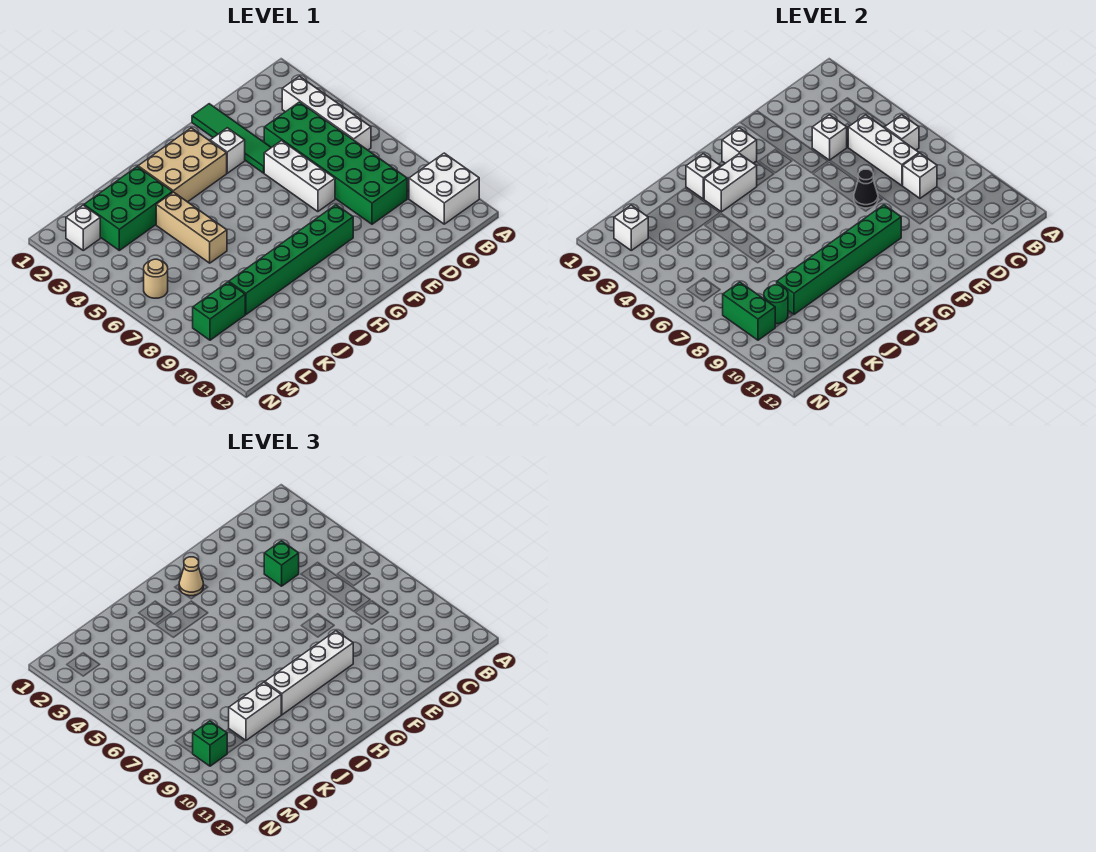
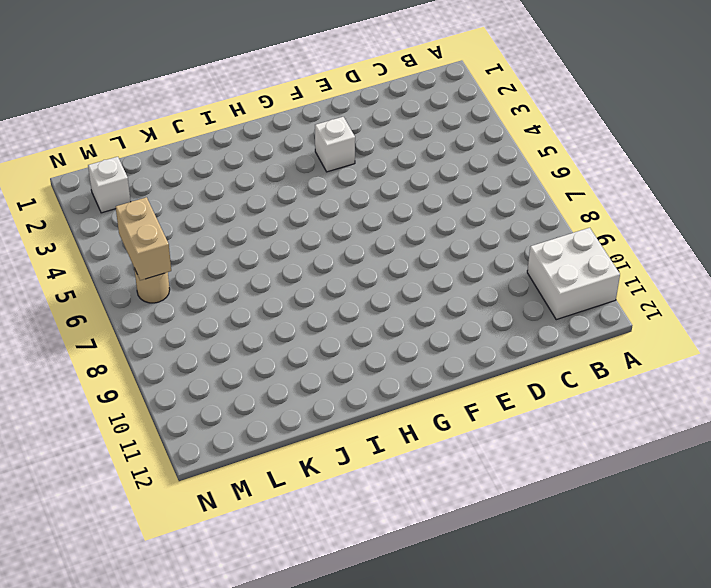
tan brick M5:M6 level 2 -> none
none -> white brick B3:B6 level 1
none -> green brick C4:D9 level 1
none -> green tile E1:E4 level 1
none -> white brick E5:E7 level 1

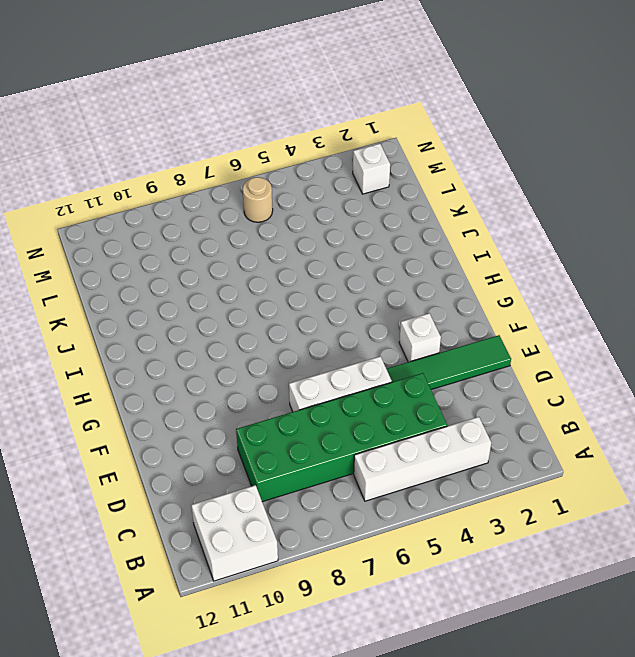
none -> green brick F9:K9 level 1
none -> tan brick G2:I3 level 1
none -> green brick J2:L3 level 1
none -> tan brick J4:J6 level 1

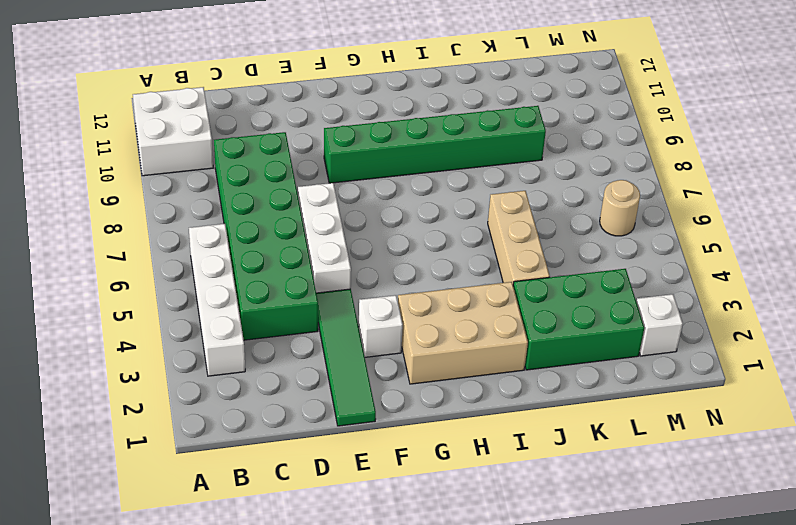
none -> green brick L9:M9 level 1
none -> white brick B6 level 2
none -> white brick C5:C7 level 2
none -> white brick C8 level 2

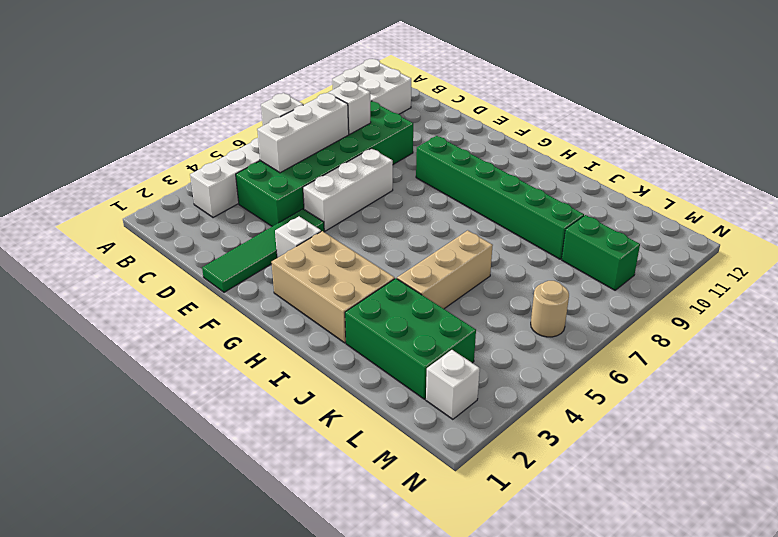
none -> white brick D4 level 2
none -> black cone E7 level 2
none -> green brick F9:K9 level 2
none -> white brick G2 level 2

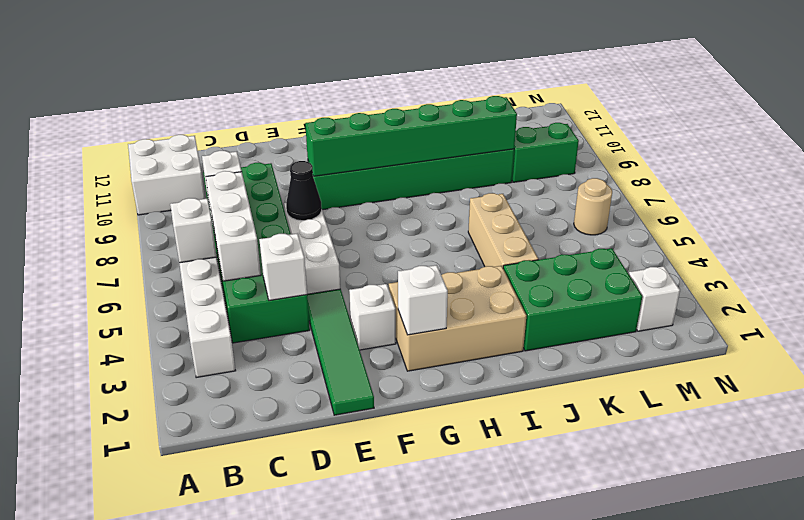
none -> white brick H3:I3 level 2
none -> white brick I2 level 2
none -> green round brick L9 level 2
none -> white brick M2 level 2

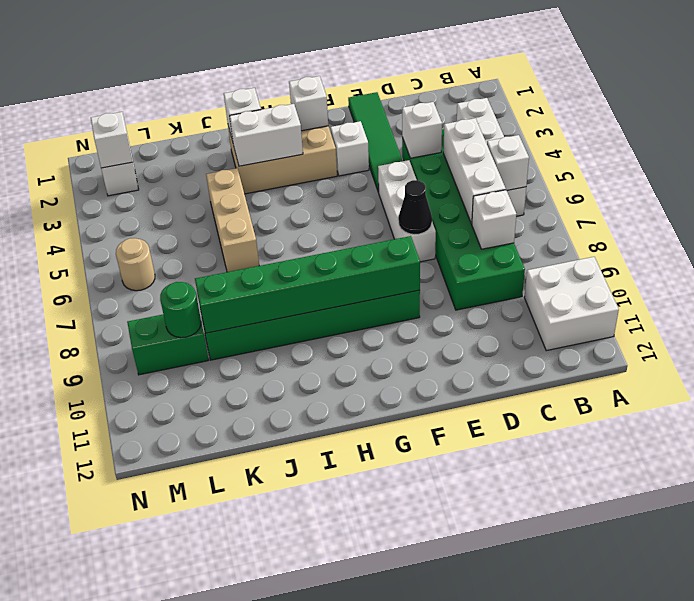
none -> green brick J2:L3 level 1
none -> green brick M8:M9 level 2
none -> green brick D4 level 3
none -> white brick F9:I9 level 3

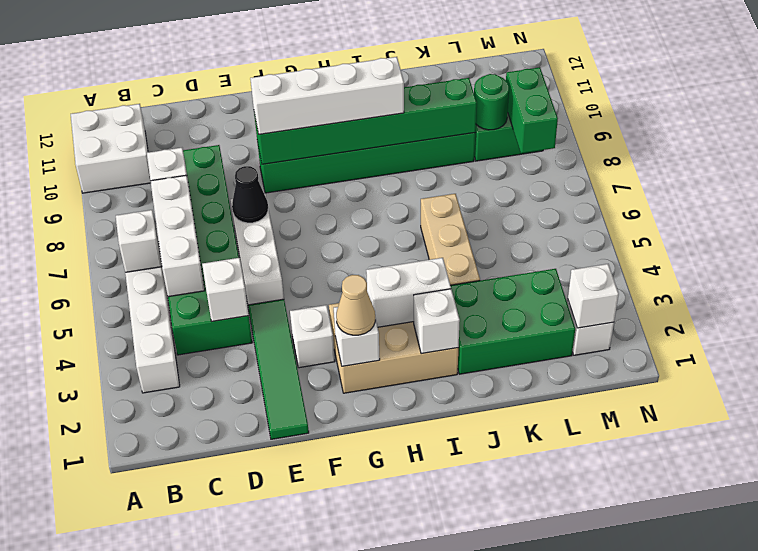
none -> tan round brick M6 level 1
none -> green brick D4 level 3
none -> white brick J9:K9 level 3
none -> green brick M9 level 3

